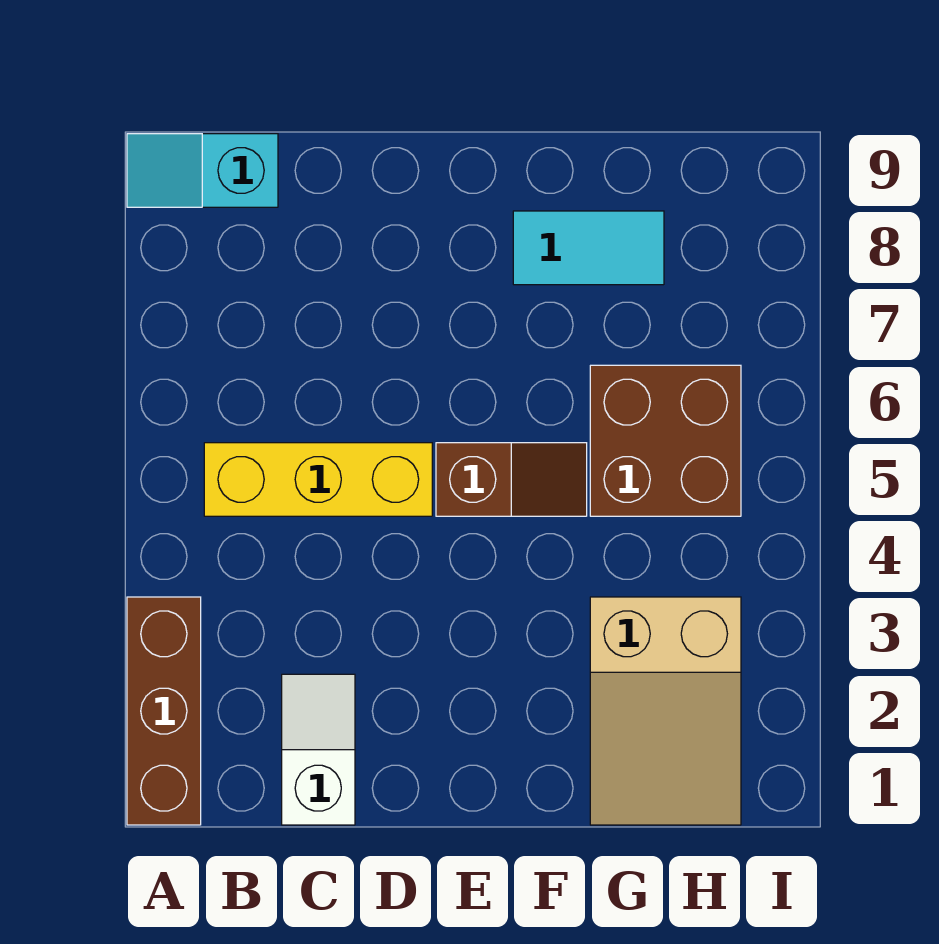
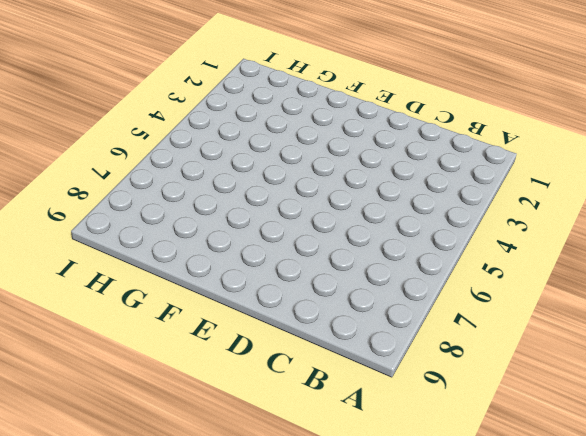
none -> brown brick A1:A3 level 1
none -> cyan slope A9:B9 level 1 top B

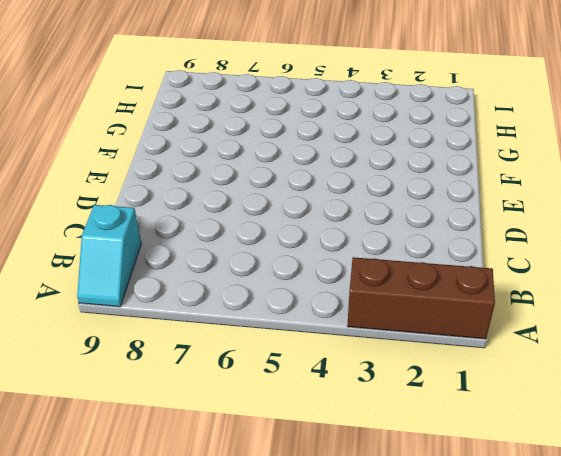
none -> yellow brick B5:D5 level 1
none -> white slope C1:C2 level 1 top 1

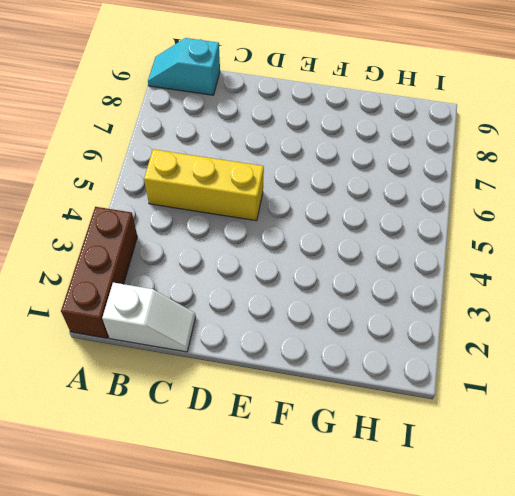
white slope B1:C1 level 1 top B -> white slope C1:C2 level 1 top 1
none -> brown slope E5:F5 level 1 top E
none -> cyan tile F8:G8 level 1

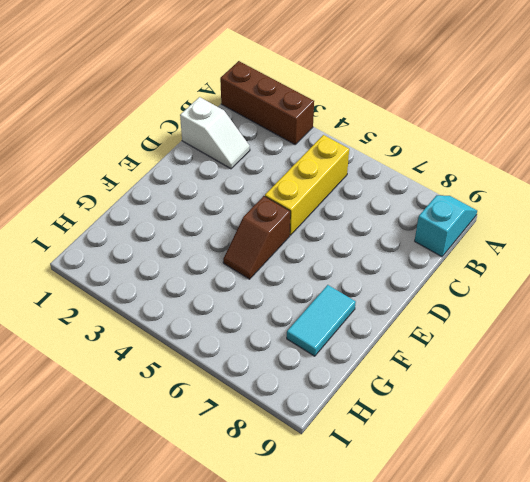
none -> tan slope G1:H3 level 1 top 3
none -> brown brick G5:H6 level 1

